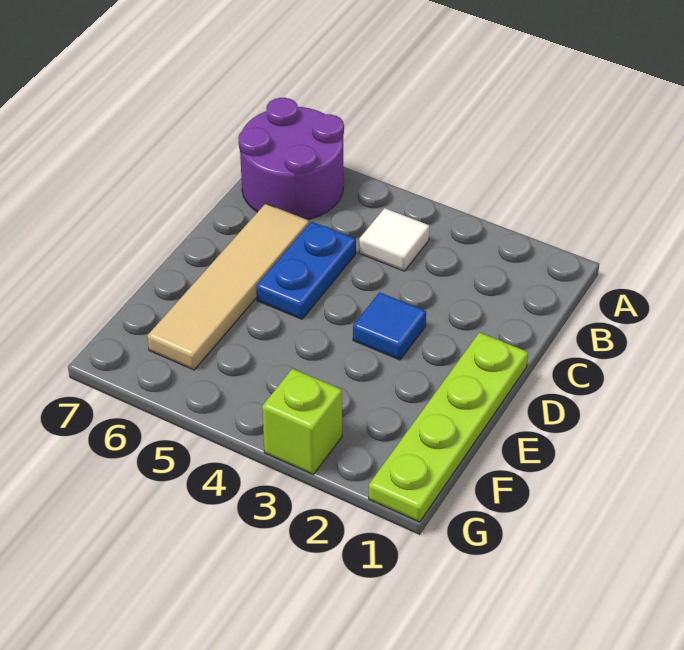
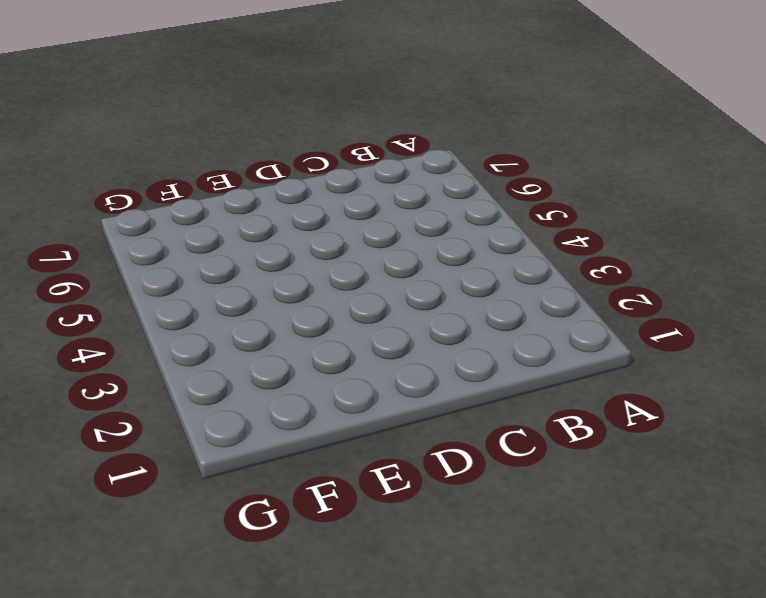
none -> purple round brick A6:B7 level 1
none -> white tile B4 level 1

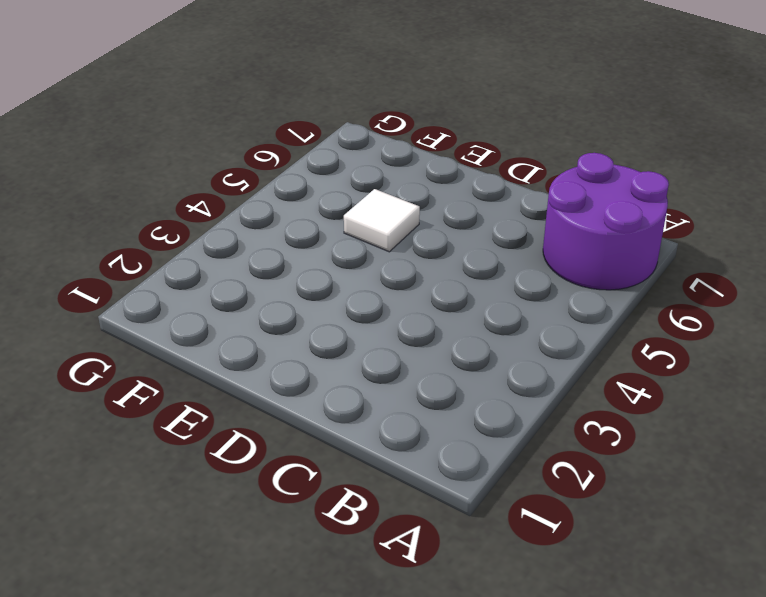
white tile E5 level 1 -> white tile B4 level 1
none -> blue plate C5:D5 level 1
none -> tan tile C6:F6 level 1

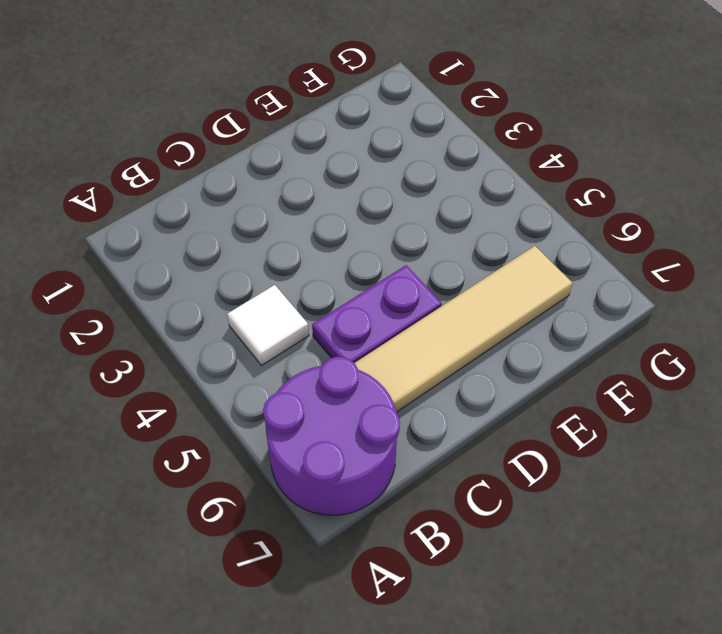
purple plate C5:D5 level 1 -> blue plate C5:D5 level 1
none -> lime plate D1:G1 level 1
none -> blue tile D3 level 1

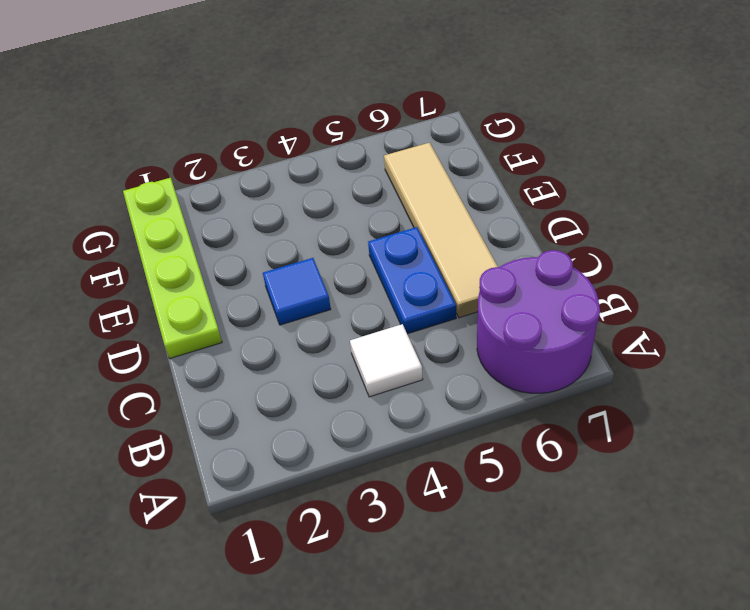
none -> lime brick G3 level 1

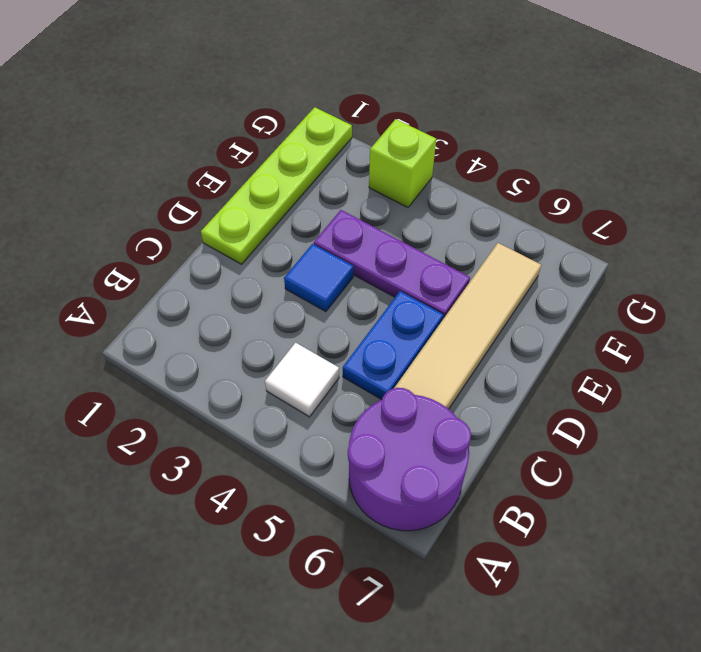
purple plate E3:E5 level 1 -> none

